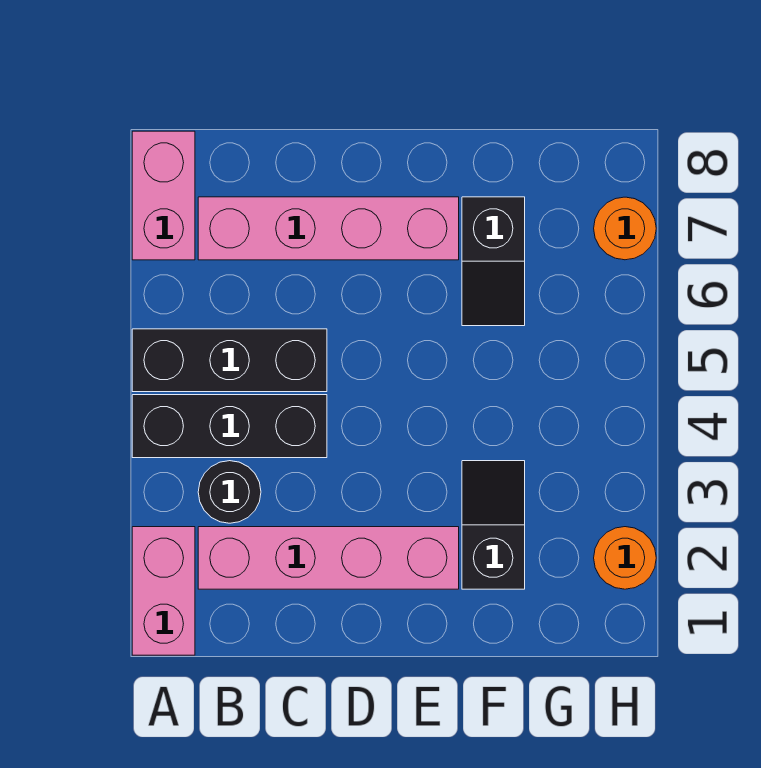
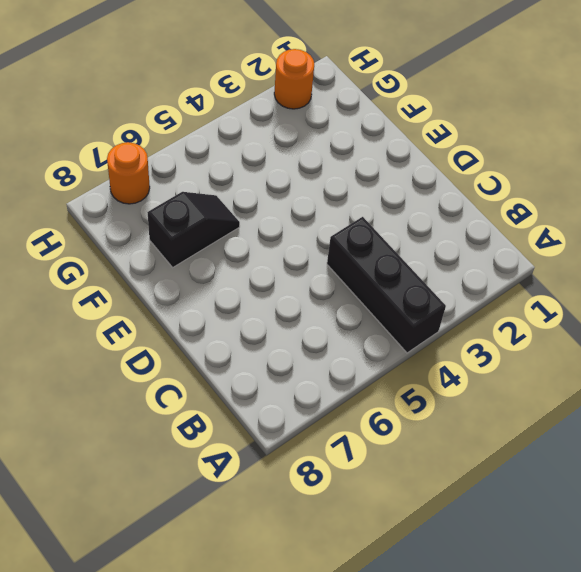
none -> pink brick A1:A2 level 1
none -> black brick A5:C5 level 1

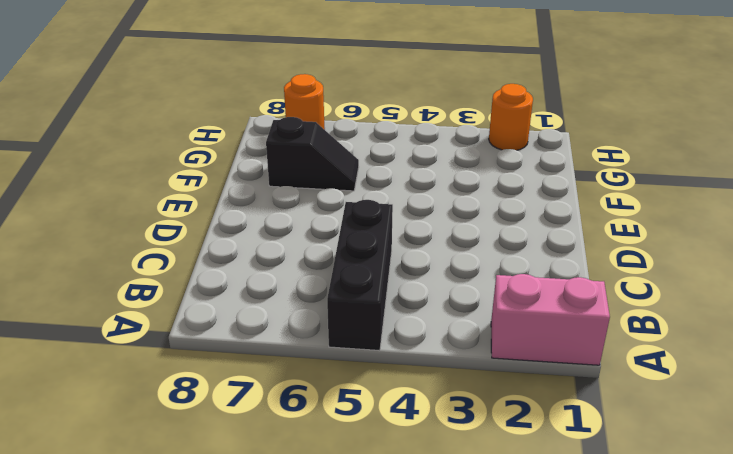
none -> black brick A4:C4 level 1
none -> pink brick A7:A8 level 1

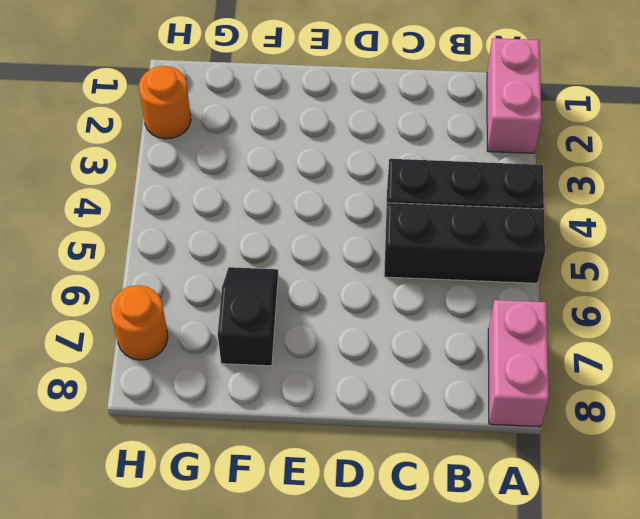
none -> pink brick B2:E2 level 1
none -> black round brick B3 level 1

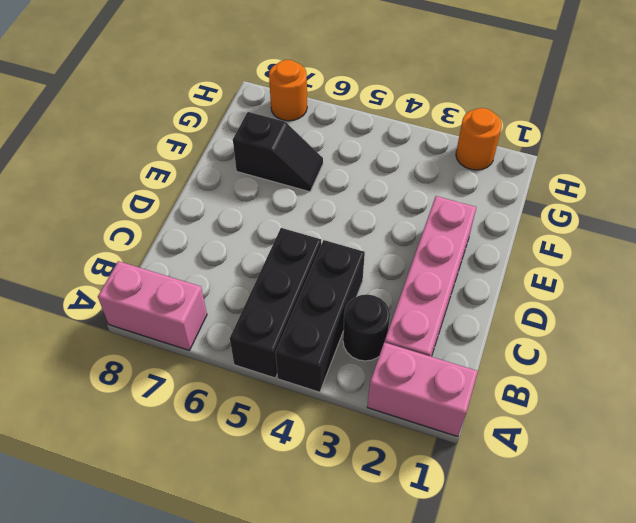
none -> pink brick B7:E7 level 1
none -> black slope F2:F3 level 1 top 2

